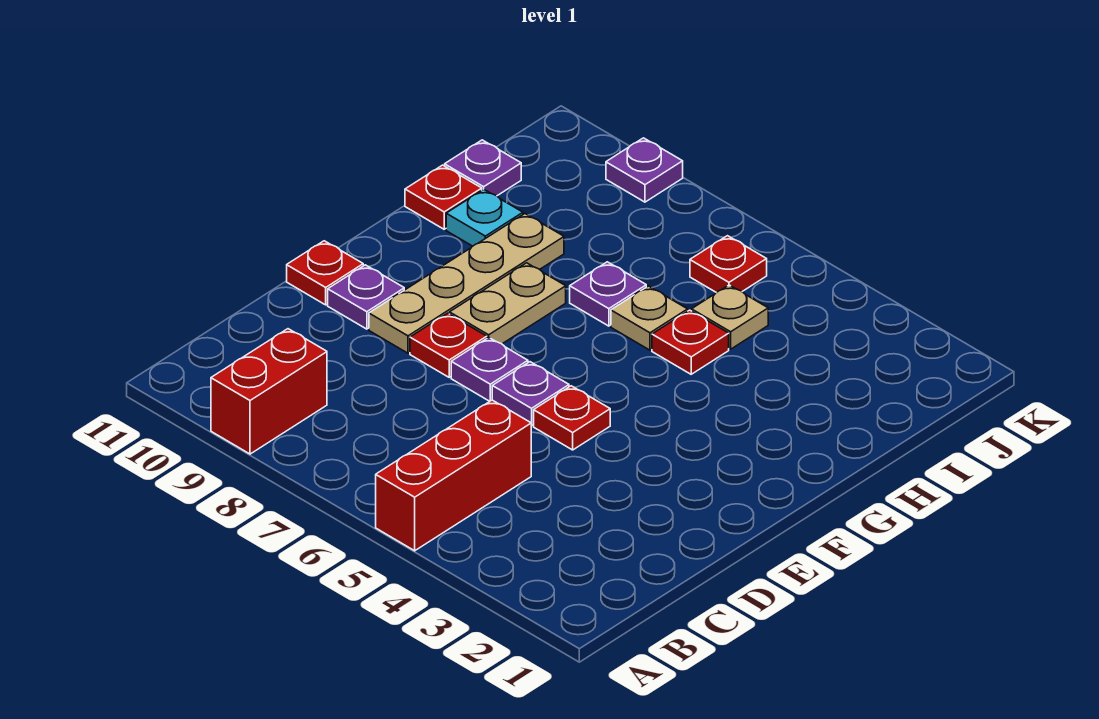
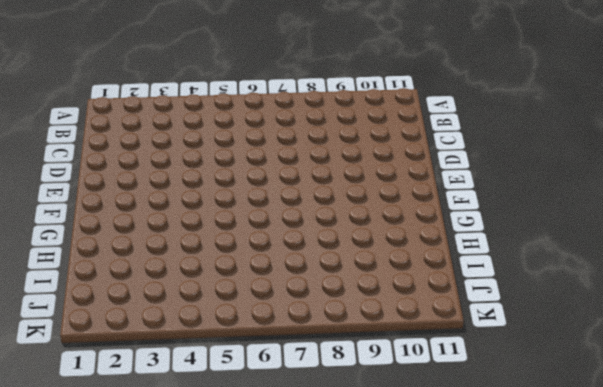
none -> red brick A5:C5 level 1
none -> red brick A9:B9 level 1
none -> red plate E5 level 1

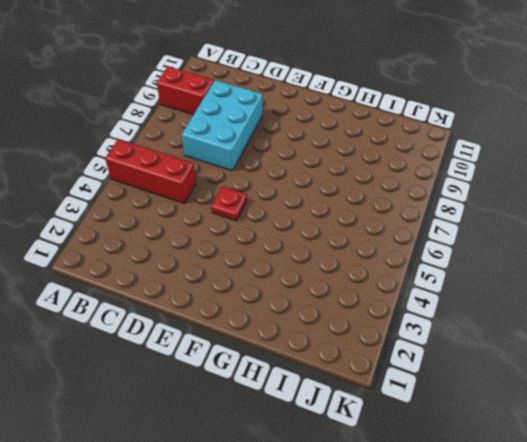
cyan brick C7:D9 level 1 -> none
none -> purple plate E6 level 1
none -> purple plate E7 level 1
none -> red plate E8 level 1

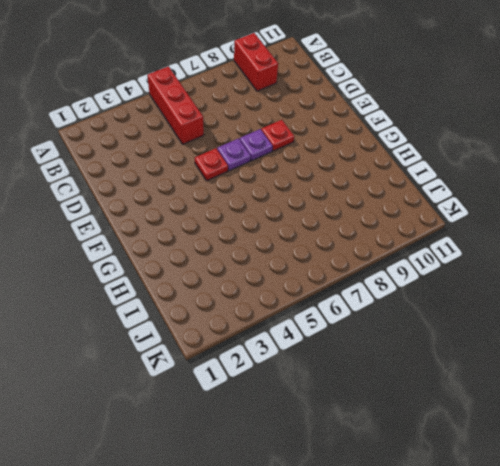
none -> tan plate E9:H9 level 1
none -> purple plate E10 level 1
none -> red plate E11 level 1

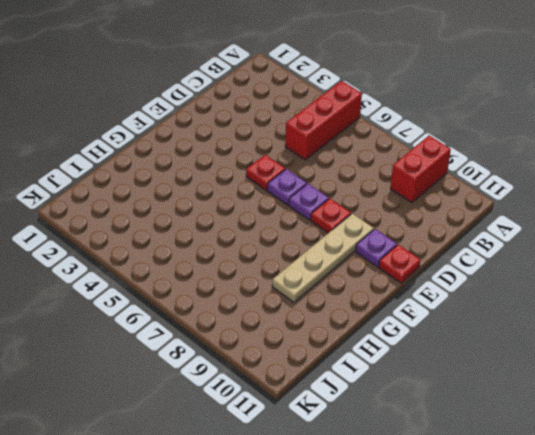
none -> tan plate F8:G8 level 1
none -> red plate H5 level 1
none -> tan plate H6 level 1

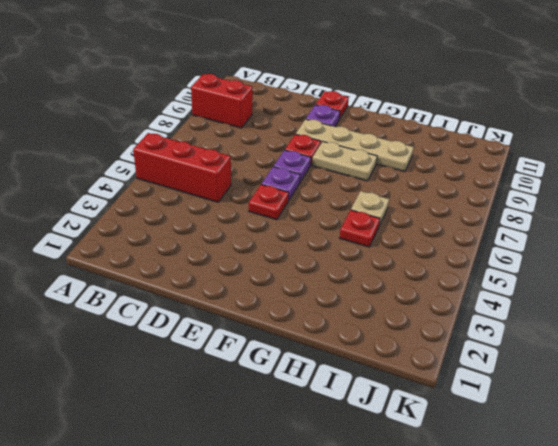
none -> purple plate H7 level 1
none -> cyan plate H10 level 1
none -> red plate H11 level 1

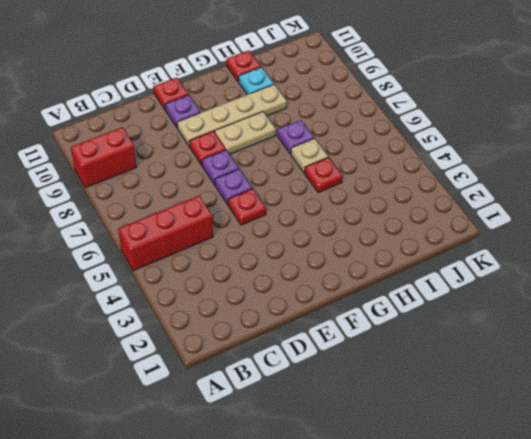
none -> tan plate I5 level 1
none -> purple plate I11 level 1
none -> red plate J6 level 1

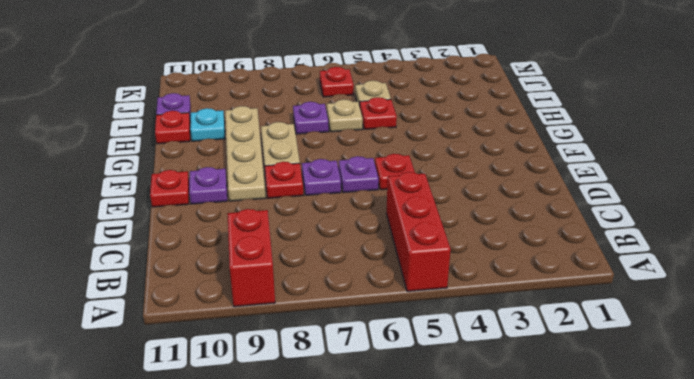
none -> purple plate K9 level 1

